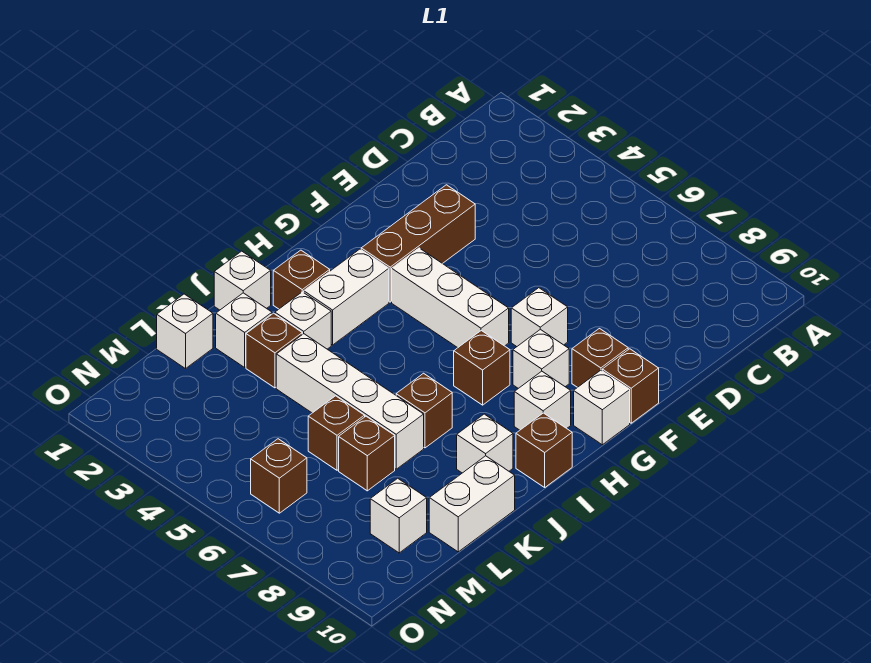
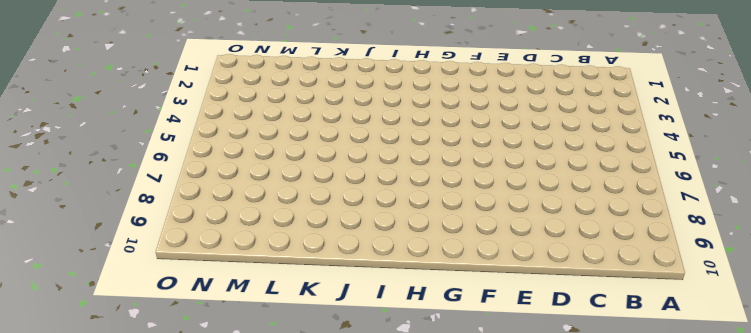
none -> brown brick E3:G3 level 1
none -> white brick F7 level 1
none -> brown brick F9 level 1

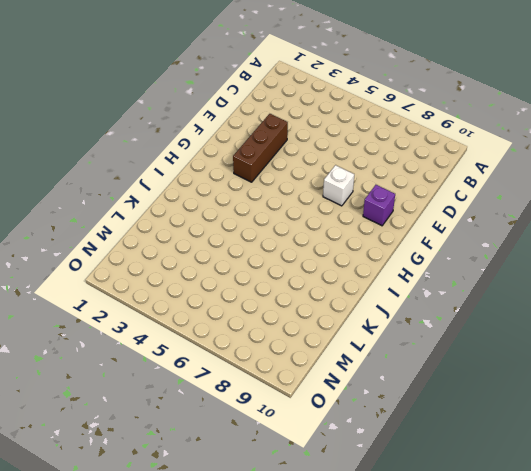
purple brick F9 level 1 -> brown brick F9 level 1
none -> brown brick F10 level 1
none -> white brick G4:G6 level 1
none -> white brick G8 level 1

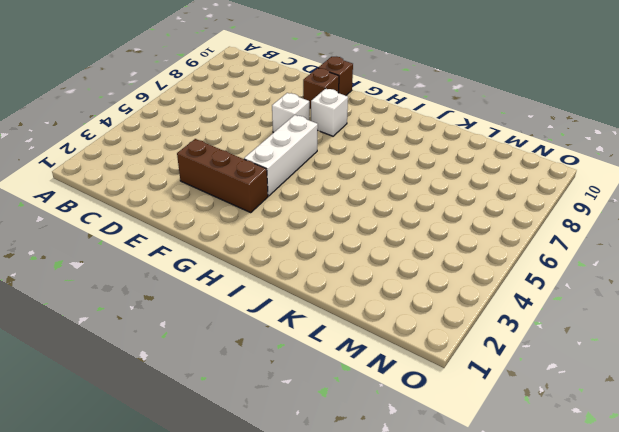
none -> white brick G10 level 1
none -> white brick H3:I3 level 1
none -> brown brick H7 level 1

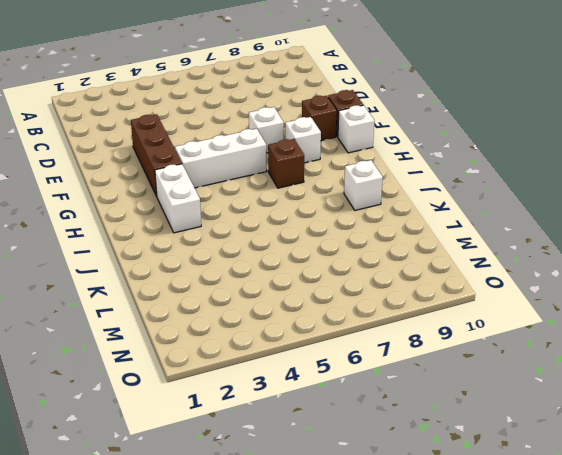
none -> white brick H9 level 1
none -> brown brick I2 level 1
none -> brown brick I10 level 1

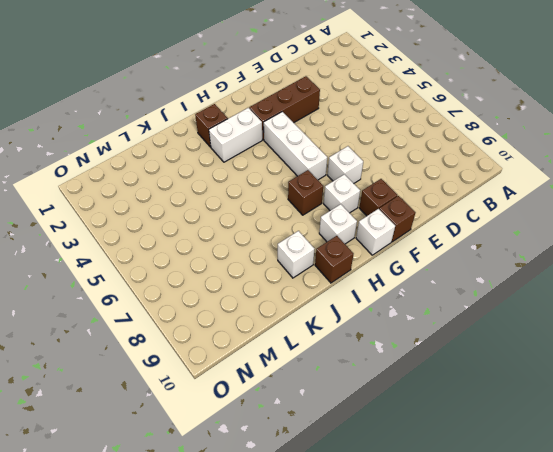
none -> white brick J1 level 1
none -> white brick J3 level 1
none -> brown brick J7 level 1

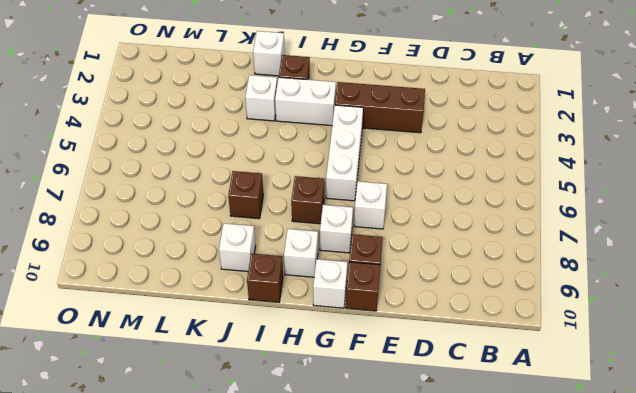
none -> white brick K2 level 1
none -> brown brick K3 level 1
none -> white brick K4:K7 level 1

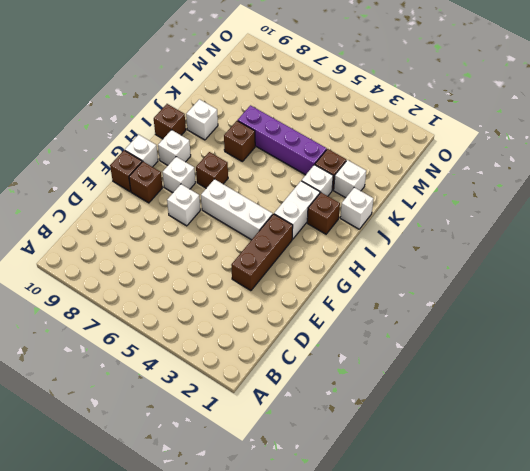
purple brick K4:K7 level 1 -> white brick K4:K7 level 1
none -> white brick K10:L10 level 1
none -> white brick L1 level 1
none -> brown brick L6 level 1

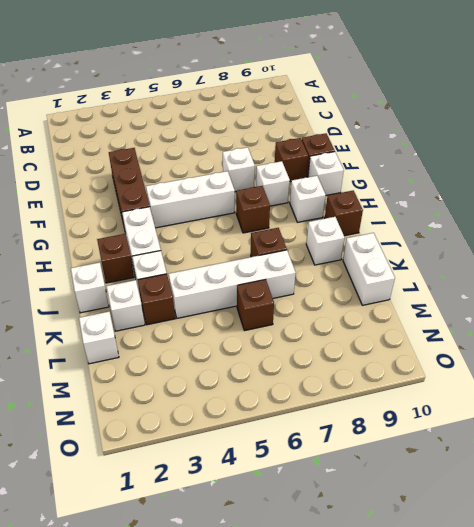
none -> brown brick L7 level 1
none -> white brick M9 level 1
none -> brown brick N6 level 1

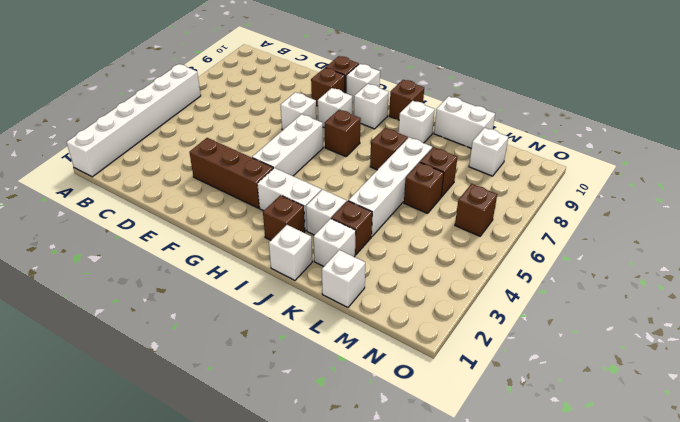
white brick A1:A6 level 1 -> none

